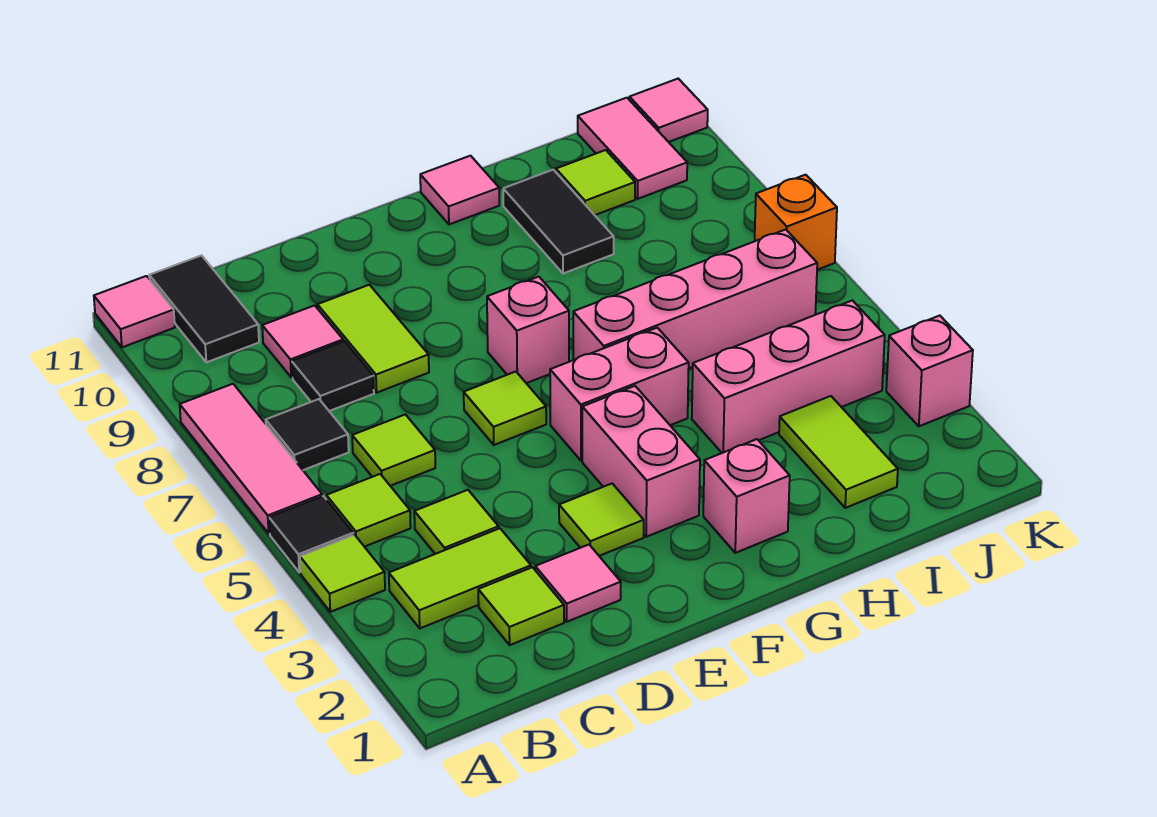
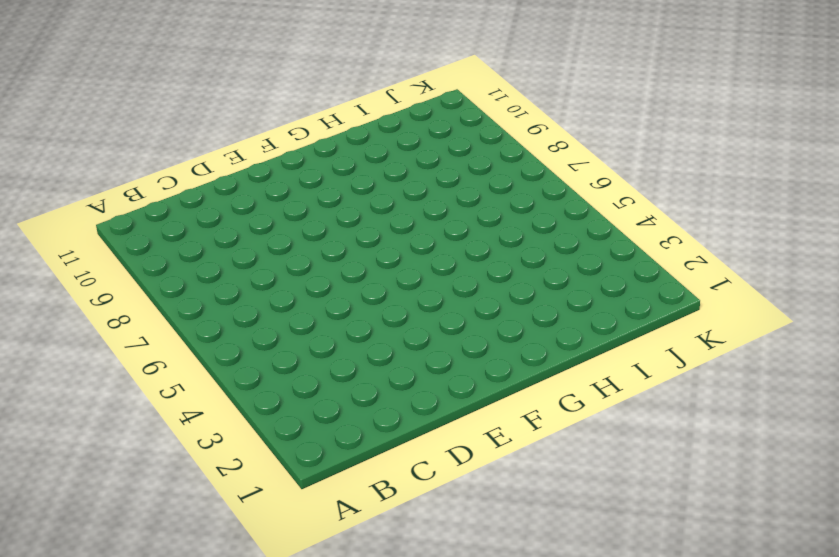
none -> lime tile A4 level 1
none -> black tile A5 level 1
none -> pink tile A6:A8 level 1
none -> pink tile A11 level 1

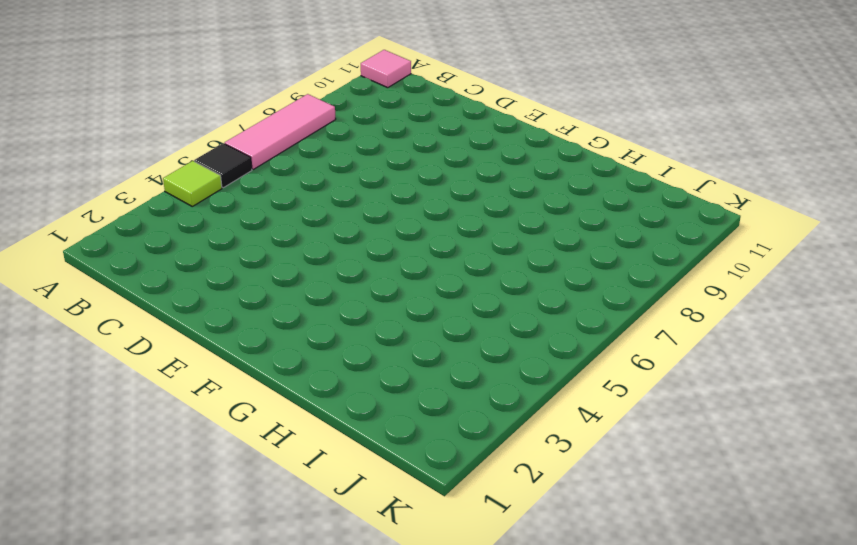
none -> lime tile B3:C3 level 1
none -> lime tile B5 level 1
none -> black tile B7 level 1
none -> black tile B10:B11 level 1

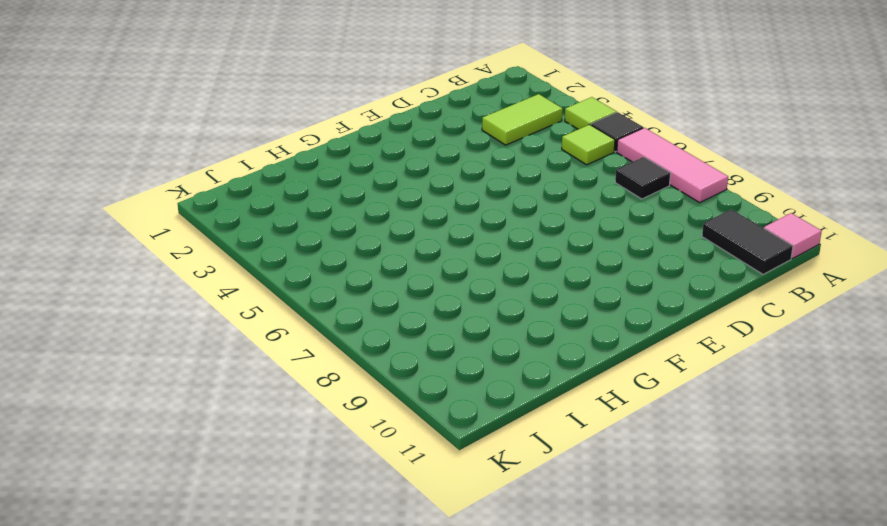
none -> lime tile C2 level 1
none -> lime tile C4 level 1
none -> lime tile C6 level 1
none -> black tile C8 level 1

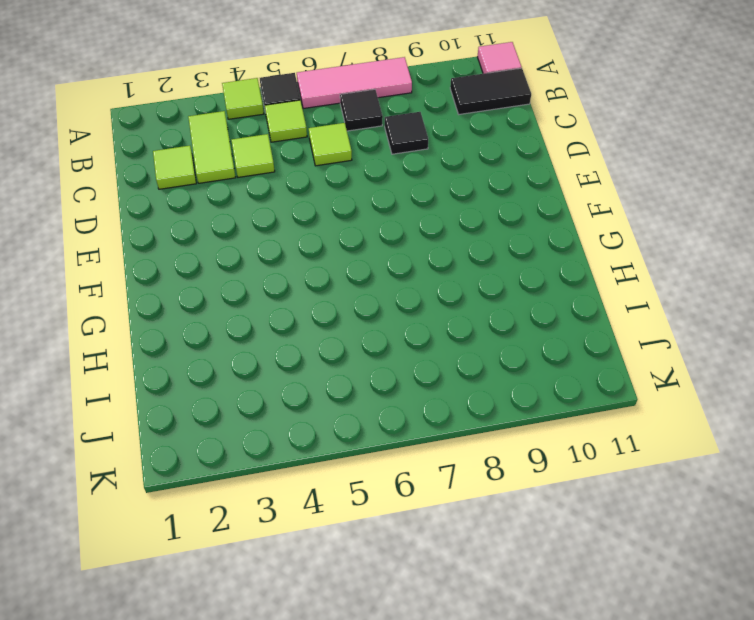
none -> pink tile C9 level 1
none -> pink tile D2 level 1
none -> lime tile D8:D9 level 1
none -> lime tile E3 level 1

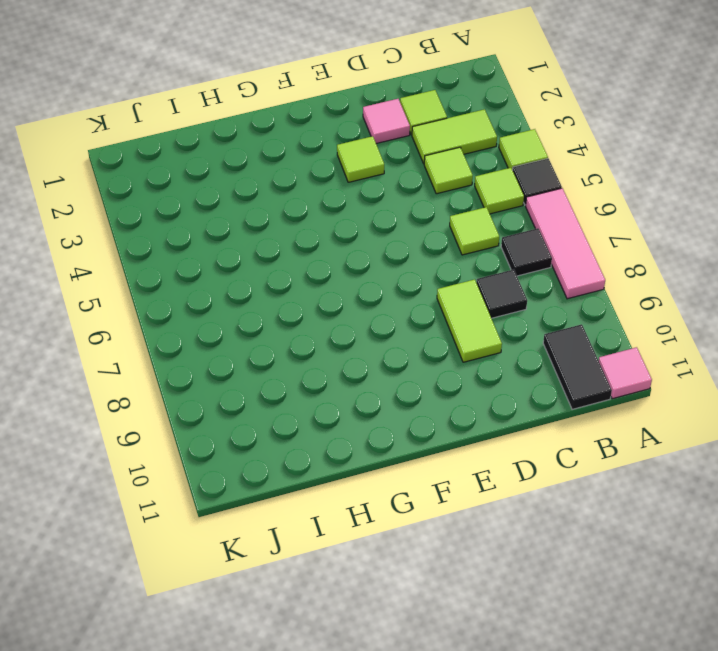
none -> pink tile C9 level 1
none -> lime tile E6 level 1
none -> pink brick F3:F4 level 1
none -> pink brick F5:G5 level 1

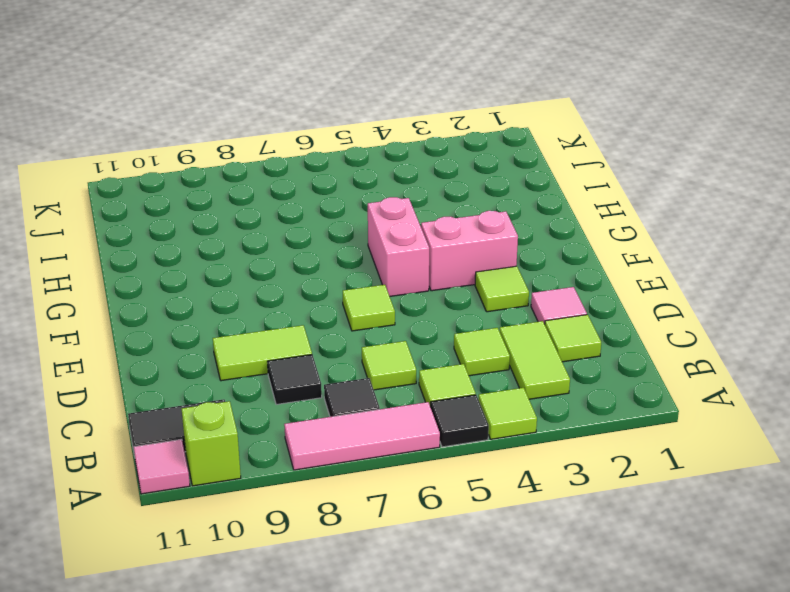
lime brick A10 level 1 -> none
none -> pink tile C9 level 1
none -> pink brick F7 level 1
none -> pink brick G2 level 1
none -> pink brick G6:J6 level 1

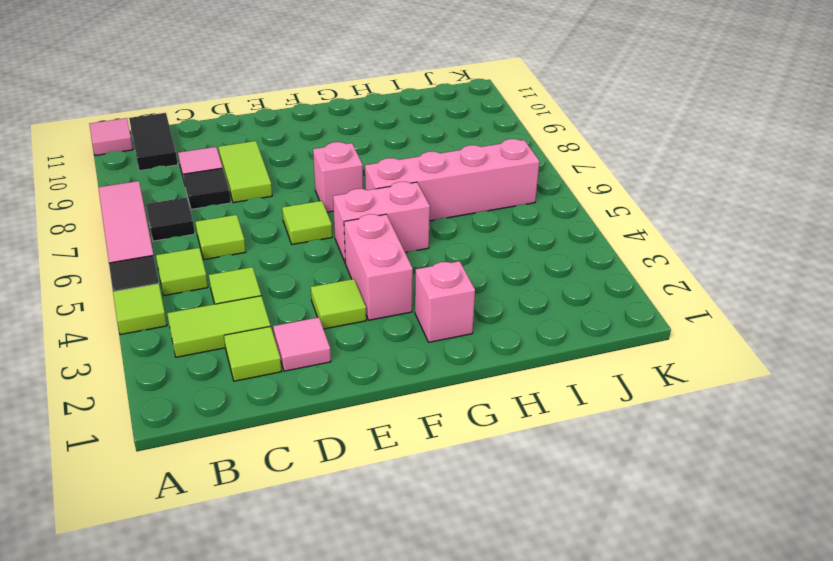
none -> pink tile G11 level 1
none -> pink brick H4:J4 level 1
none -> black tile H9:H10 level 1
none -> lime tile I2:I3 level 1

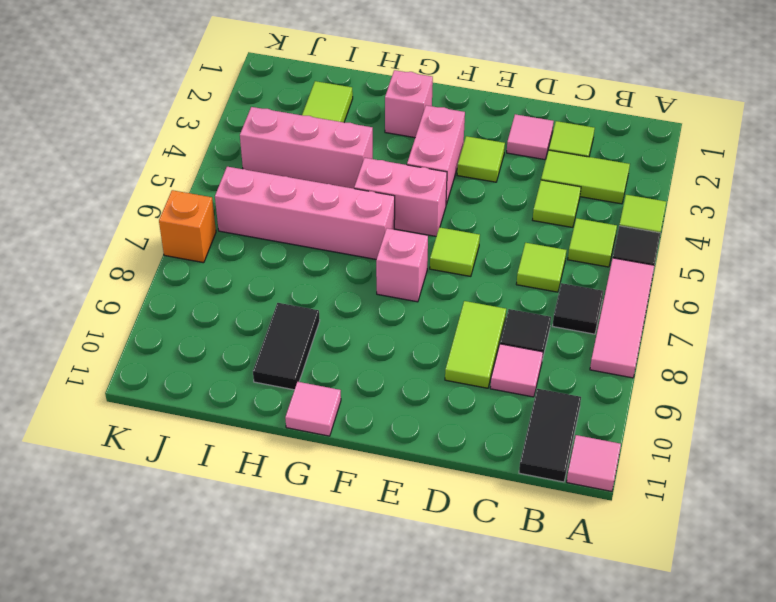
none -> lime tile I10 level 1
none -> pink tile J10:J11 level 1
none -> pink brick K3 level 1
none -> pink tile K11 level 1

